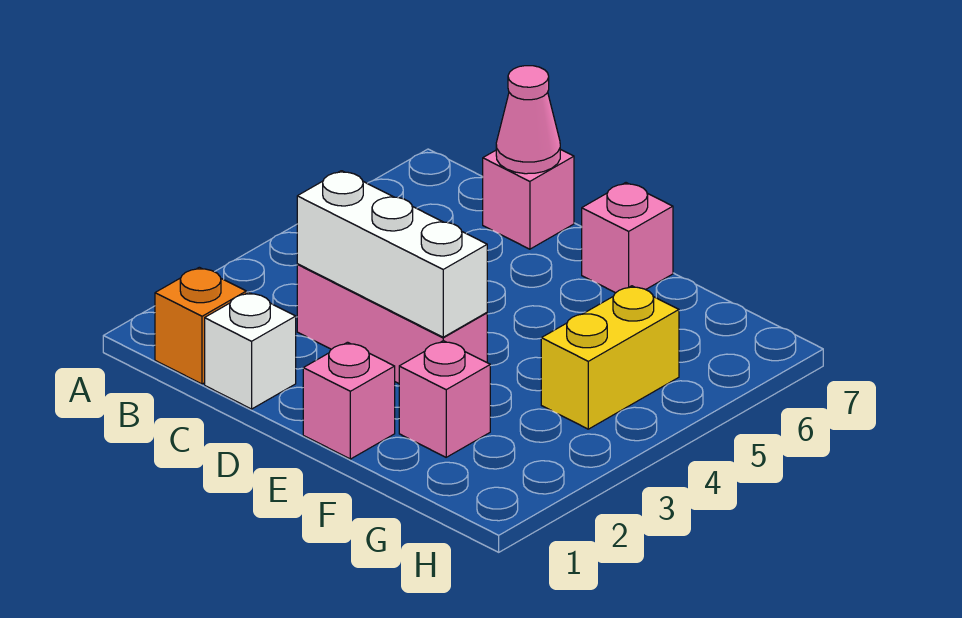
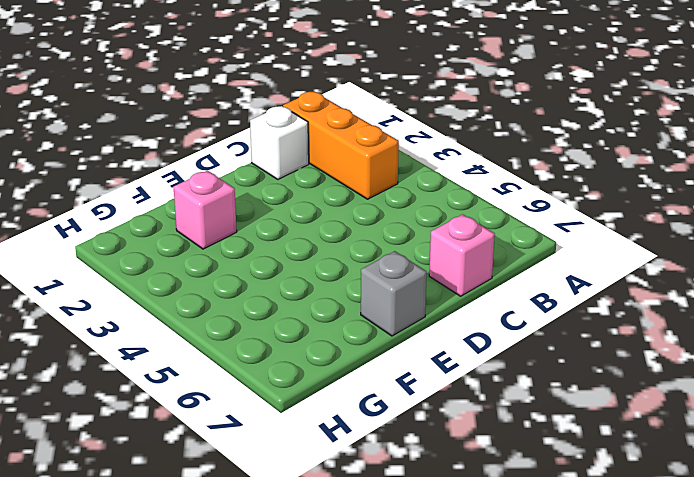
orange brick B1:B3 level 1 -> orange brick B1 level 1
grey brick E7 level 1 -> pink brick E7 level 1
none -> pink brick C3:E3 level 1
none -> pink brick E1 level 1

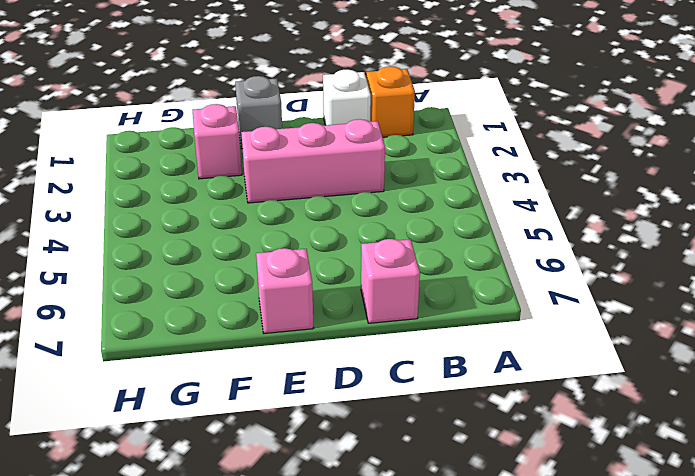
grey brick E1 level 1 -> pink brick E1 level 1
none -> yellow brick G4:G5 level 1
none -> white brick C3:E3 level 2

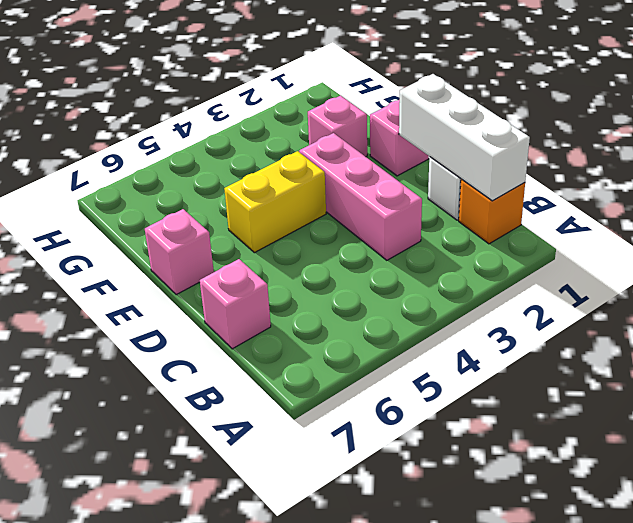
white brick B1:D1 level 2 -> white brick C3:E3 level 2
yellow brick E4:E5 level 1 -> yellow brick G4:G5 level 1
none -> pink cone C7 level 2

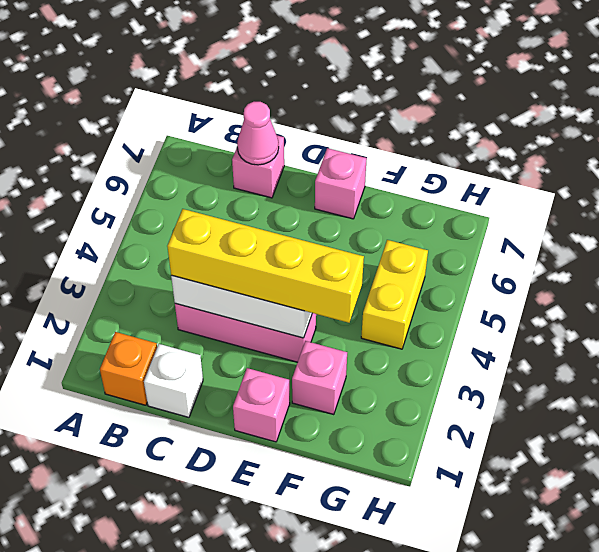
yellow brick C3:F3 level 3 -> none

